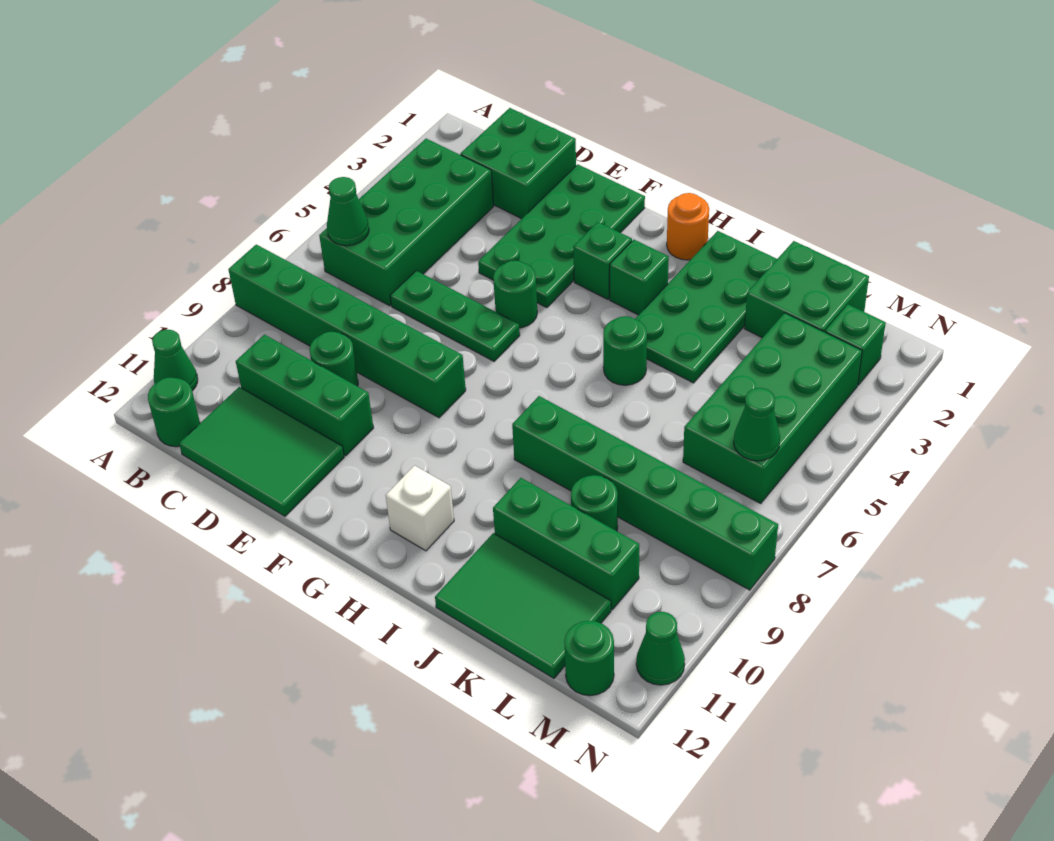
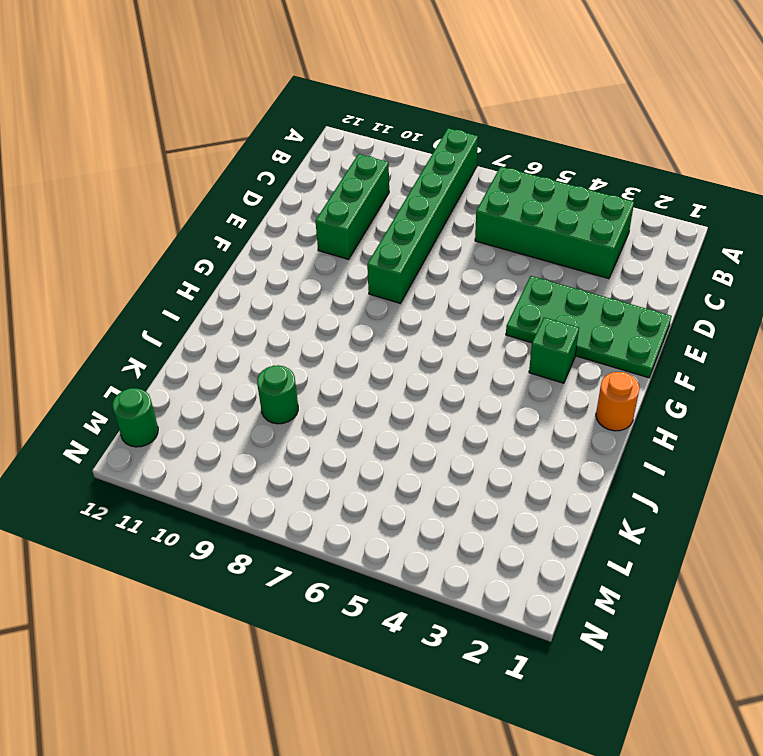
none -> green cone A11 level 1
none -> green round brick B12 level 1
none -> green brick C1:D2 level 1

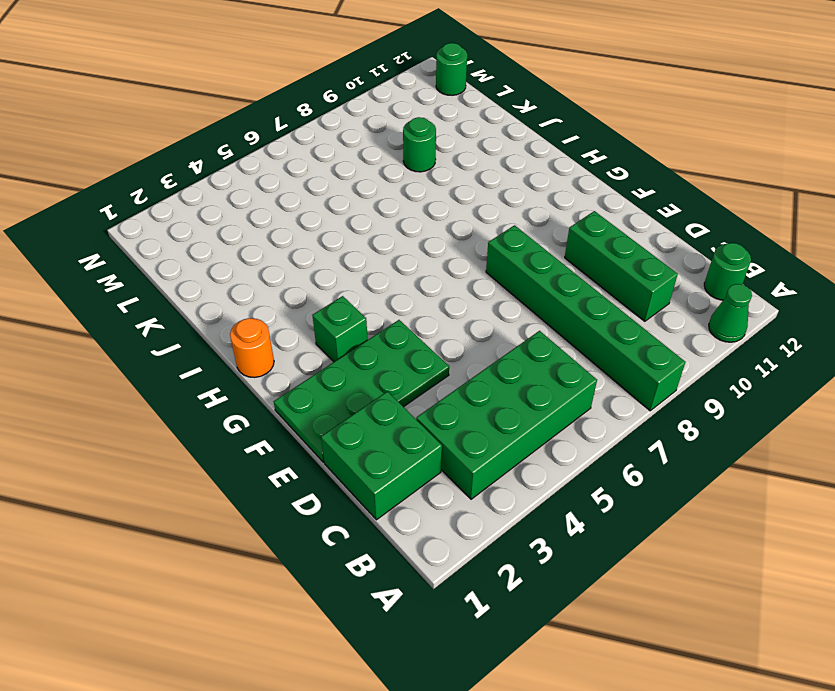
none -> green tile C11:E12 level 1
none -> green plate D6:F6 level 1
none -> green round brick D9 level 1

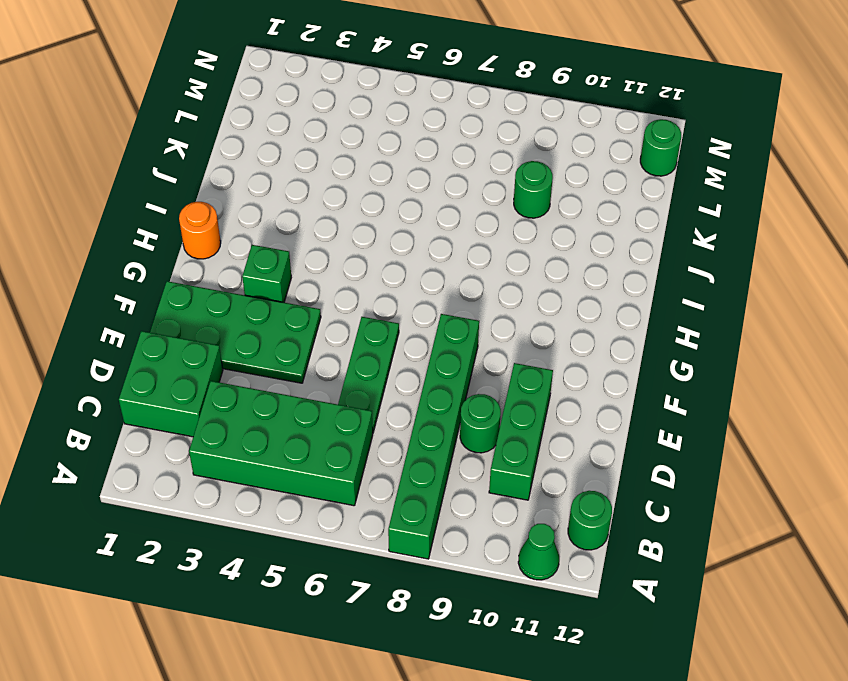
none -> green tile C11:E12 level 1
none -> green round brick F5 level 1
none -> green brick H3 level 1

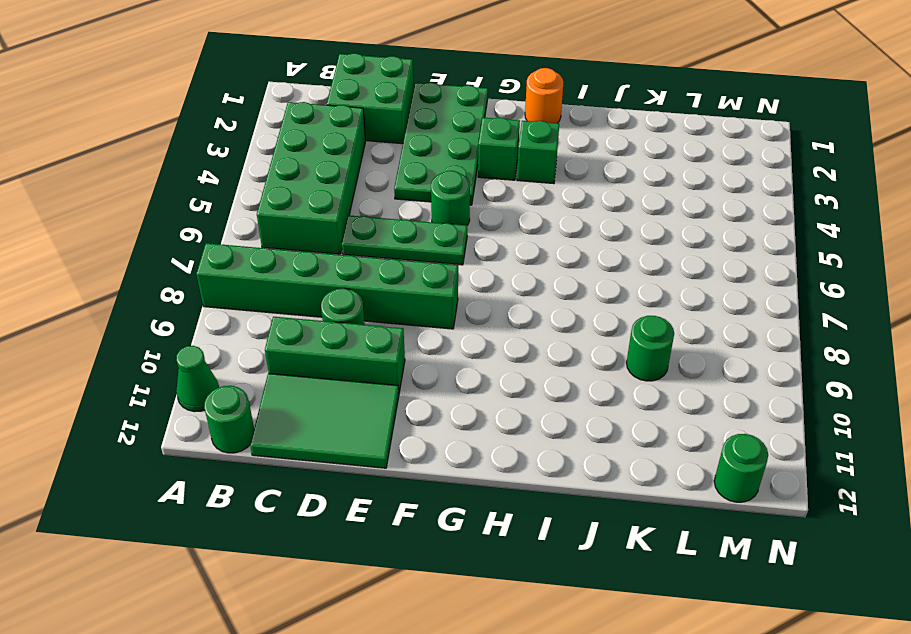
none -> white brick H11 level 1
none -> green plate I1:J4 level 1
none -> green round brick I5 level 1

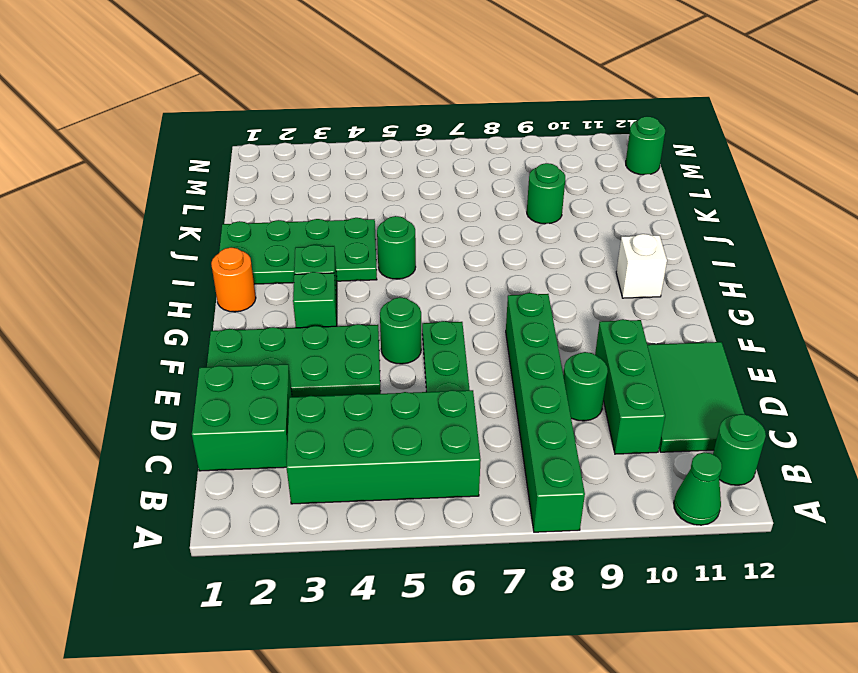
none -> green brick I8:N8 level 1
none -> green brick J10:L10 level 1
none -> green tile J11:L12 level 1

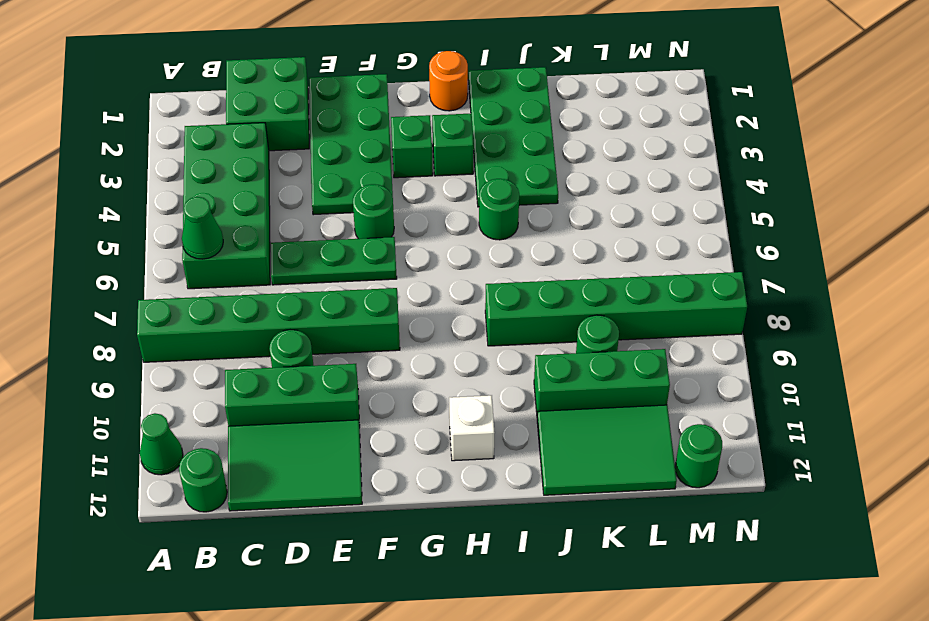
none -> green brick K1:L2 level 1
none -> green brick L3:M6 level 1
none -> green brick M2 level 1

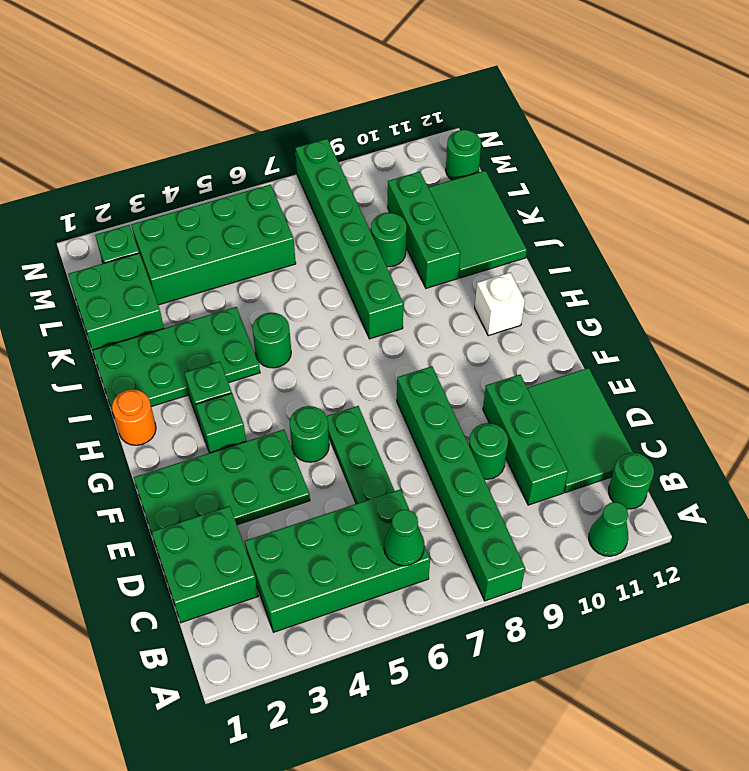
none -> green cone N11 level 1
none -> green cone M6 level 2

